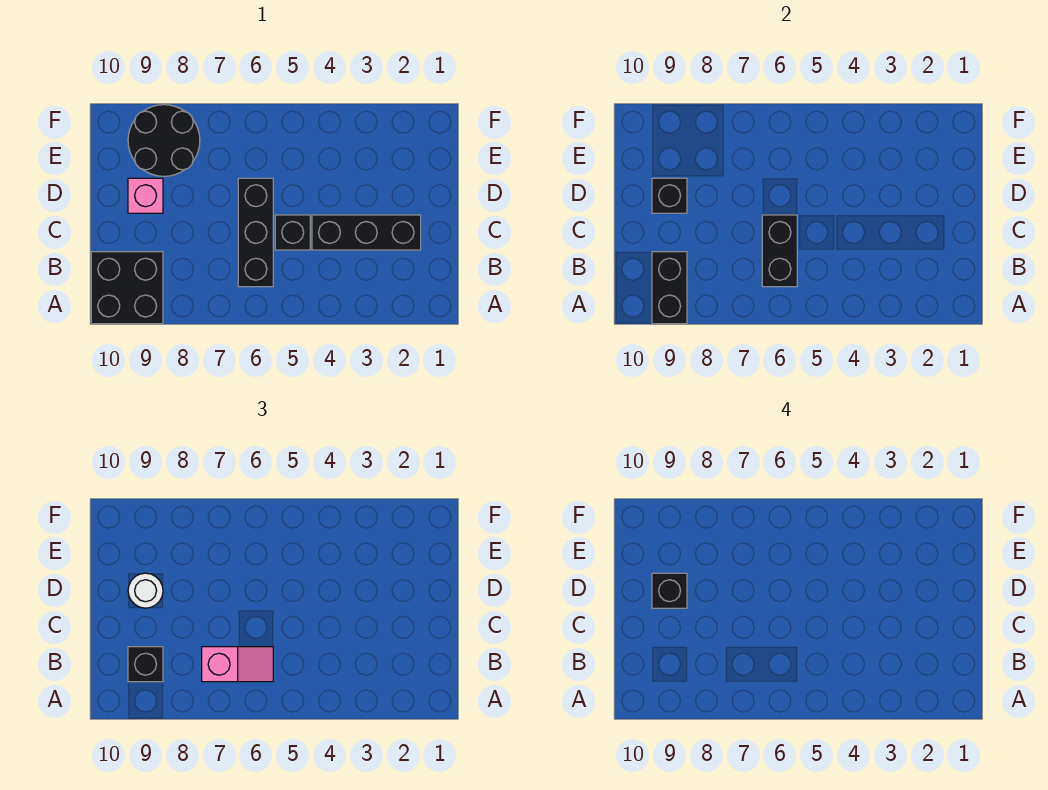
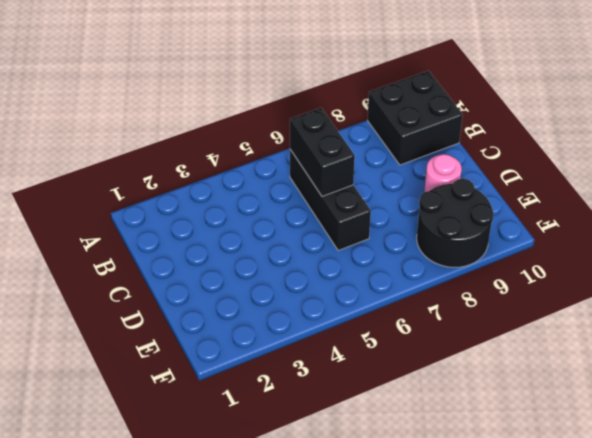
pink round brick D9 level 1 -> pink brick D9 level 1
none -> black brick C2:C4 level 1
none -> black brick C5 level 1
none -> black brick A9:B9 level 2

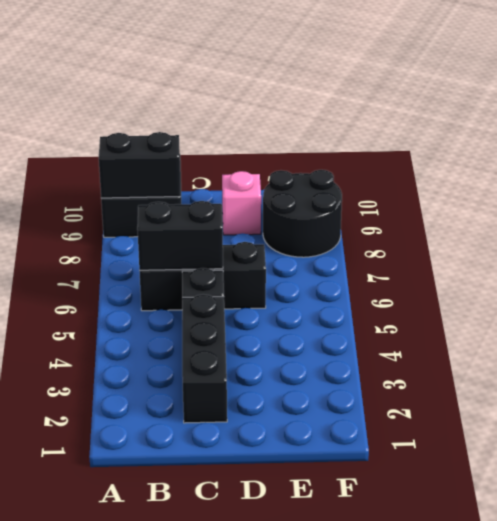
none -> black brick D9 level 2
none -> pink slope B6:B7 level 3 top 7
none -> black brick B9 level 3

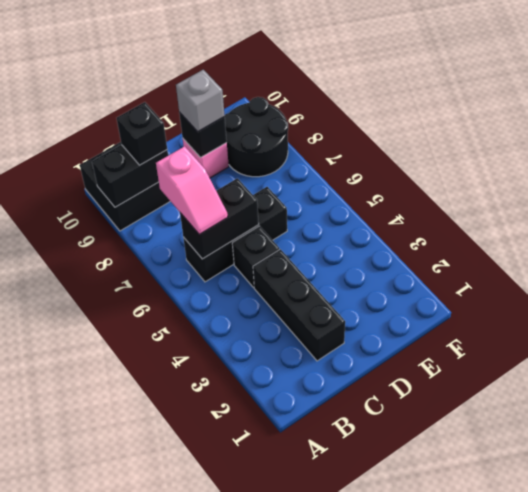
grey brick D9 level 3 -> white round brick D9 level 3
none -> black brick D9 level 4

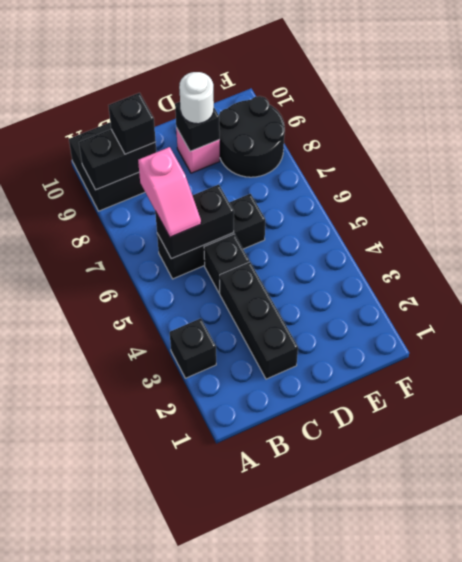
black brick A3 level 1 -> black brick D9 level 4

